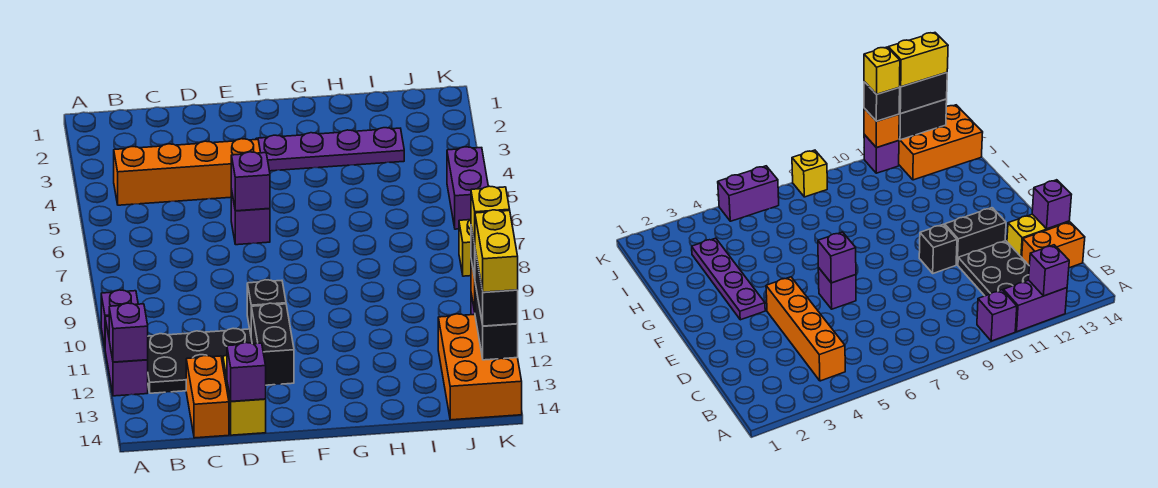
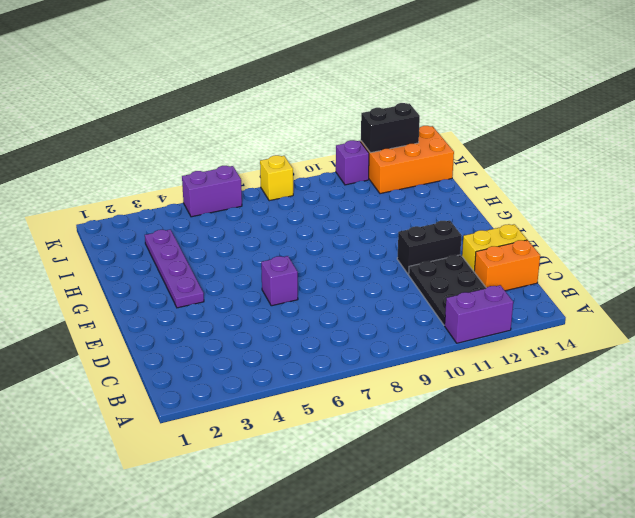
none -> purple brick A10 level 1
none -> orange brick B4:E4 level 1
none -> black brick E10 level 1

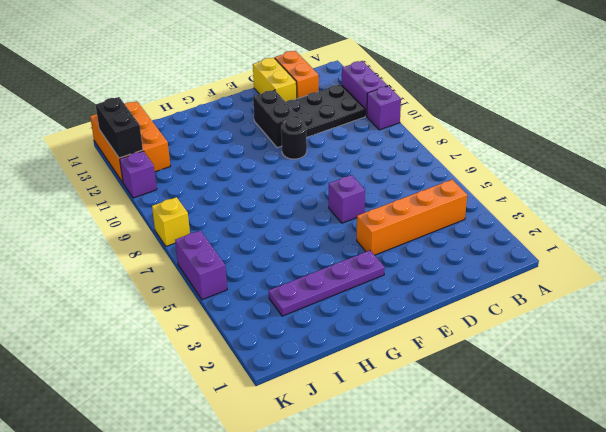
black round brick E10 level 1 -> black brick E10 level 1
none -> purple brick A12 level 2
none -> purple brick D14 level 2
none -> purple brick E6 level 2

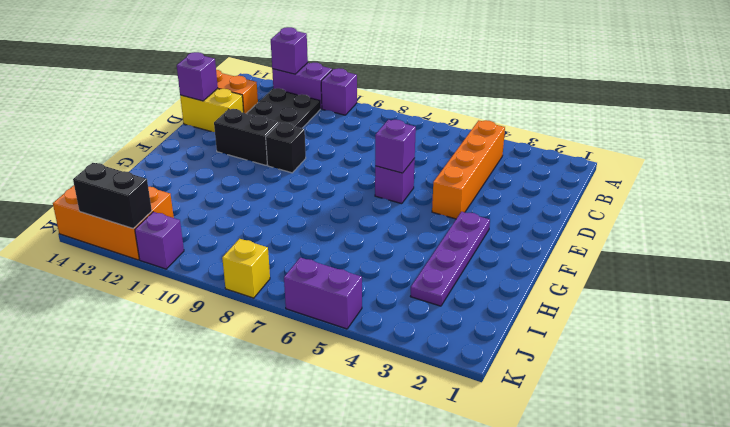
none -> orange brick K11 level 2
none -> black brick K11 level 3
none -> black brick K12:K13 level 3

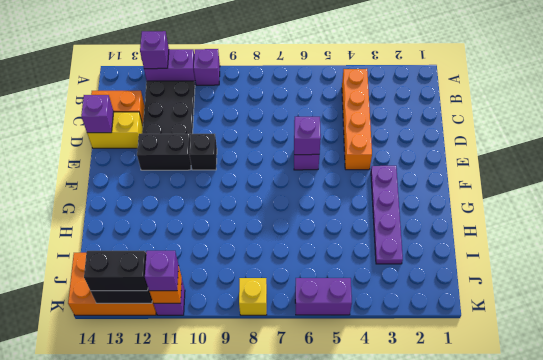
purple brick K11 level 3 -> black brick K11 level 3
none -> yellow brick K11 level 4
none -> yellow brick K12:K13 level 4

